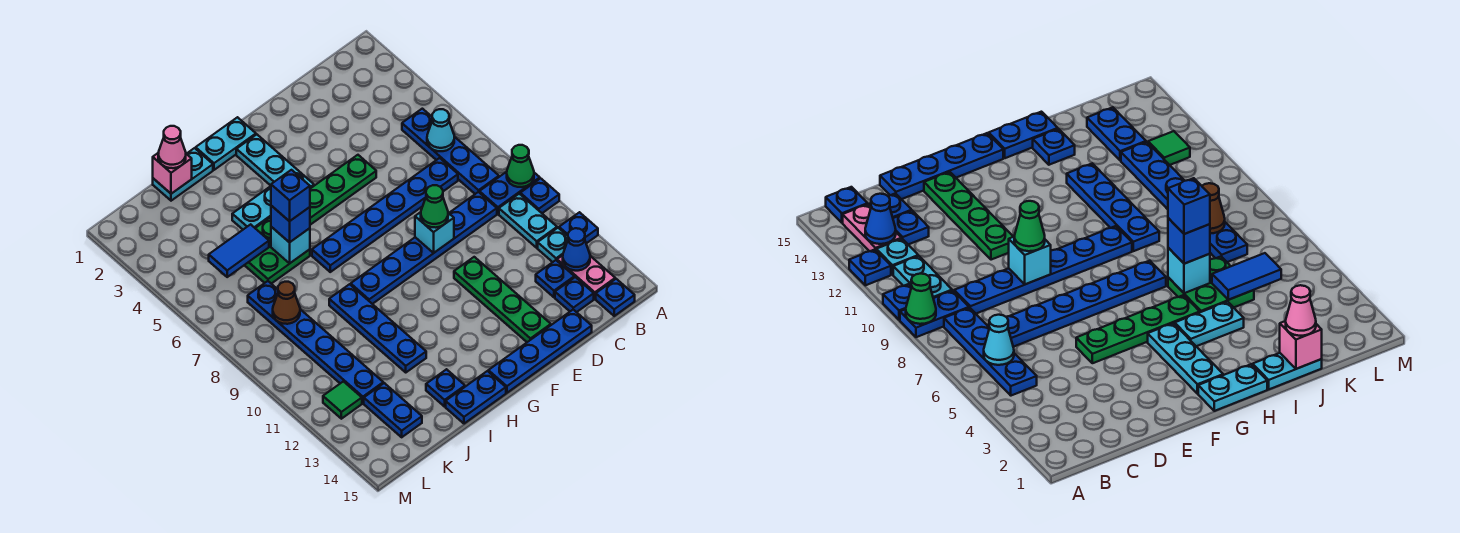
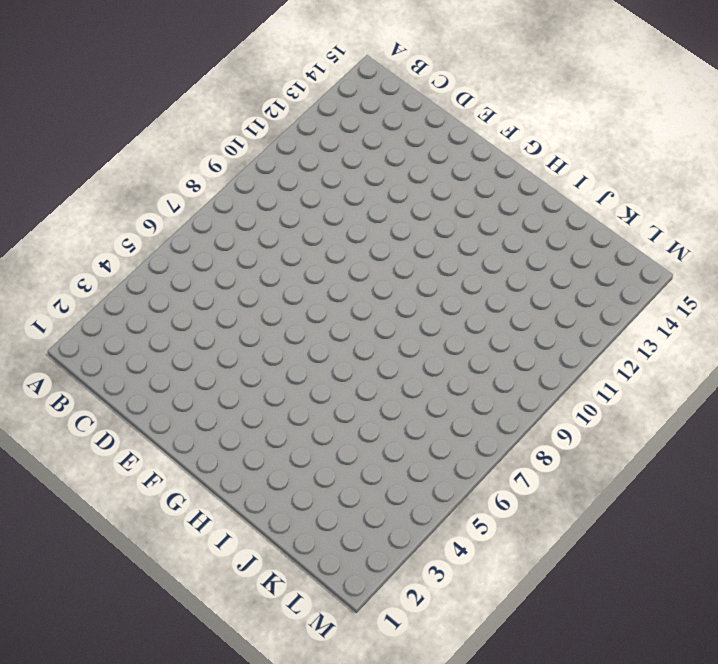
none -> blue plate A9:B9 level 1
none -> blue plate A10 level 1
none -> blue plate A12 level 1
none -> blue plate B5:B8 level 1

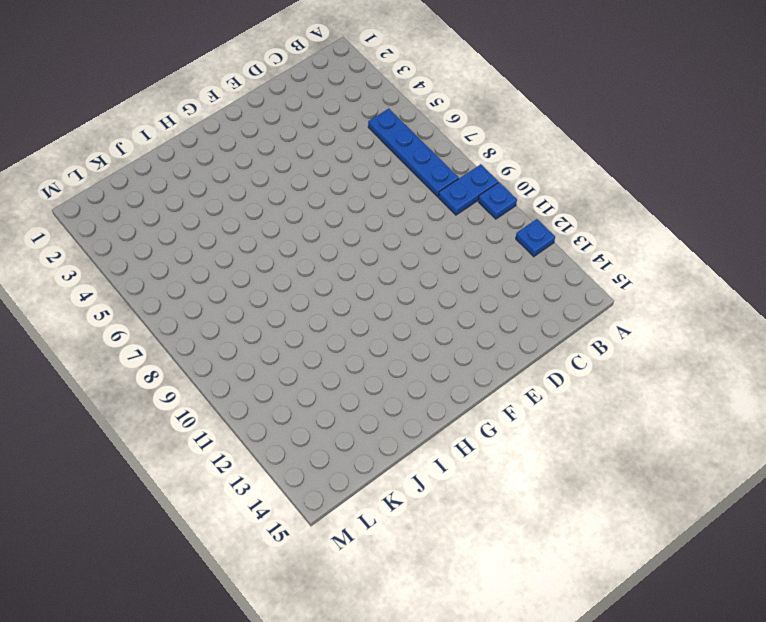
none -> cyan plate B10:B11 level 1
none -> cyan plate B12 level 1
none -> pink plate B13:B14 level 1
none -> blue plate B15 level 1

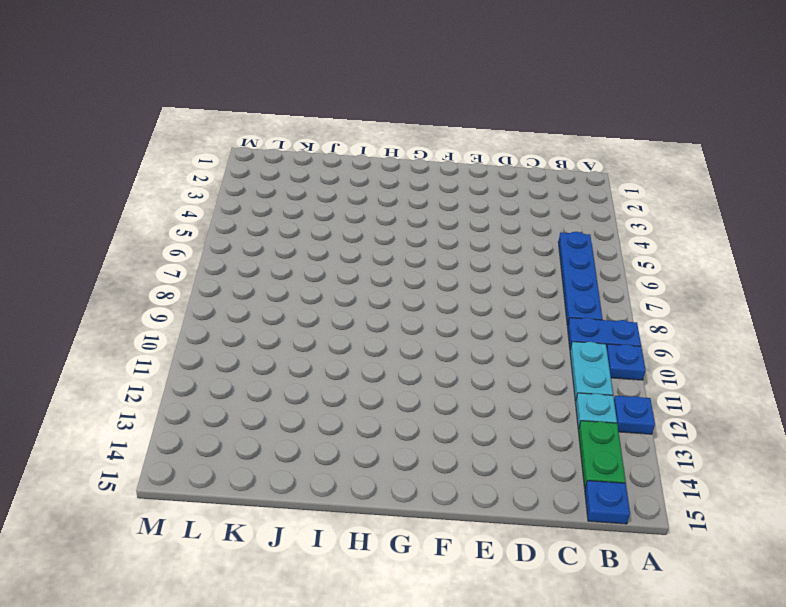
green plate B13:B14 level 1 -> pink plate B13:B14 level 1
none -> blue plate C7:H7 level 1
none -> blue plate C9:H9 level 1
none -> blue plate C13 level 1
none -> blue plate C14 level 1

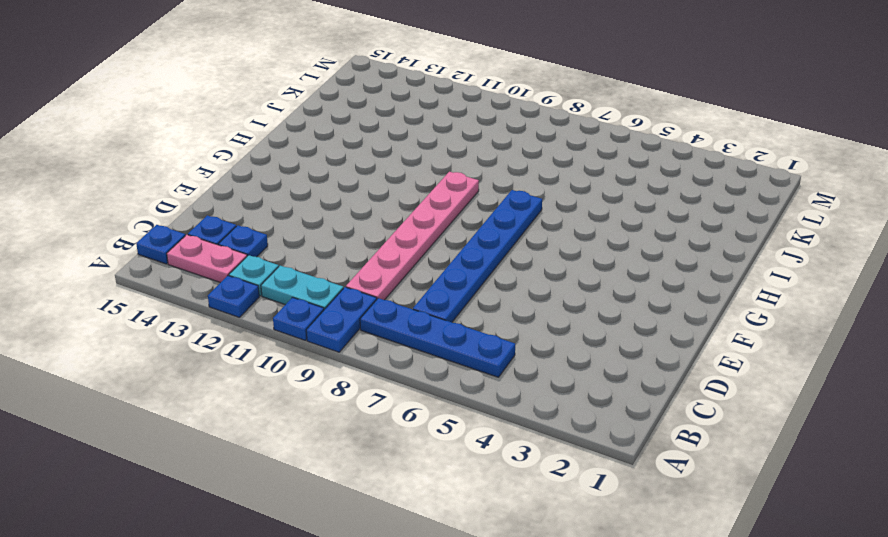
pink plate C9:H9 level 1 -> blue plate C9:H9 level 1
none -> blue plate D15:G15 level 1
none -> green plate E5:H5 level 1
none -> green plate E11:E14 level 1
none -> cyan plate G1:H1 level 1

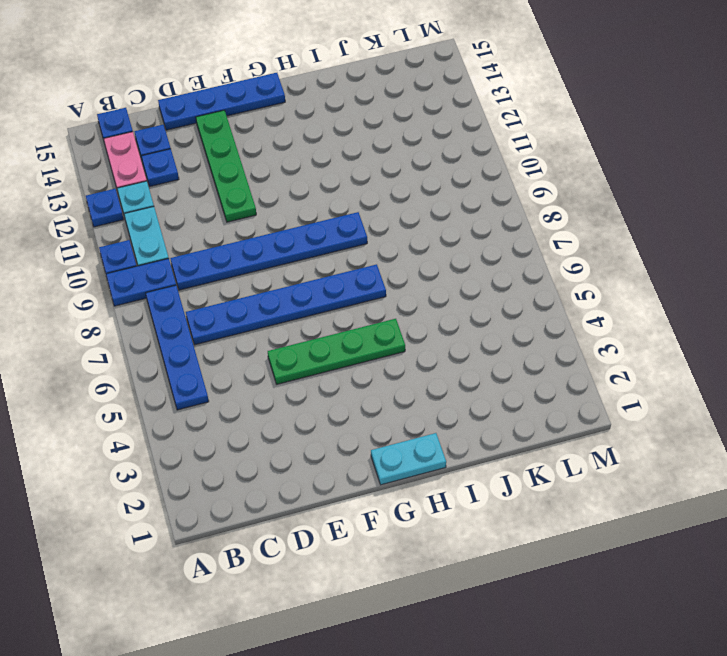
none -> cyan plate G2:G4 level 1
none -> cyan plate H4:I4 level 1
none -> blue plate H15:I15 level 1
none -> cyan plate I1:J1 level 1

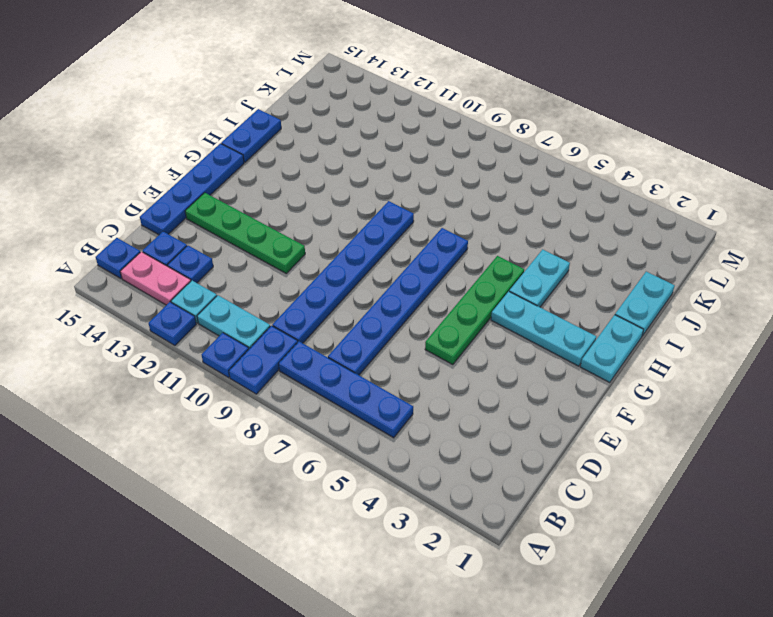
none -> green plate I5:J6 level 1
none -> blue plate I9:I12 level 1
none -> blue plate I14 level 1
none -> blue plate K7:K12 level 1

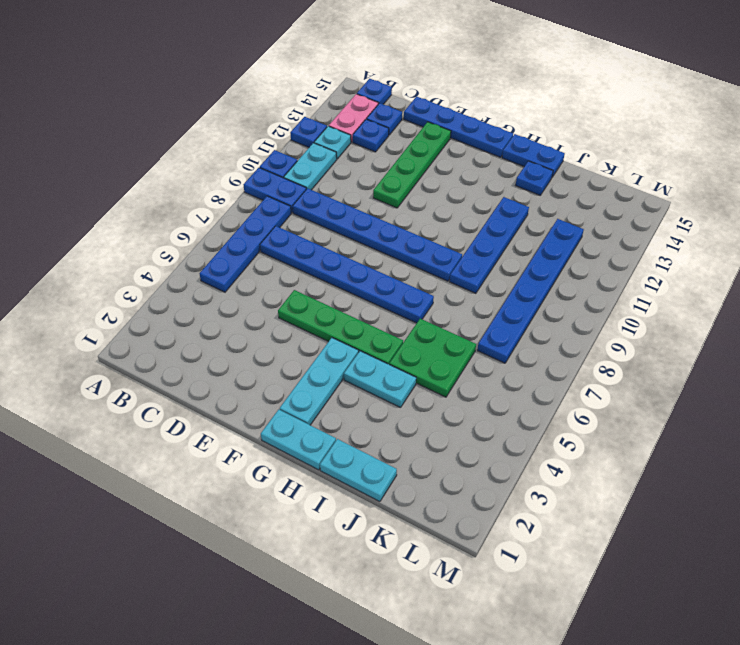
none -> blue plate K13:K14 level 1
none -> green tile L12 level 1
none -> green cone A9 level 2
none -> cyan cone B6 level 2

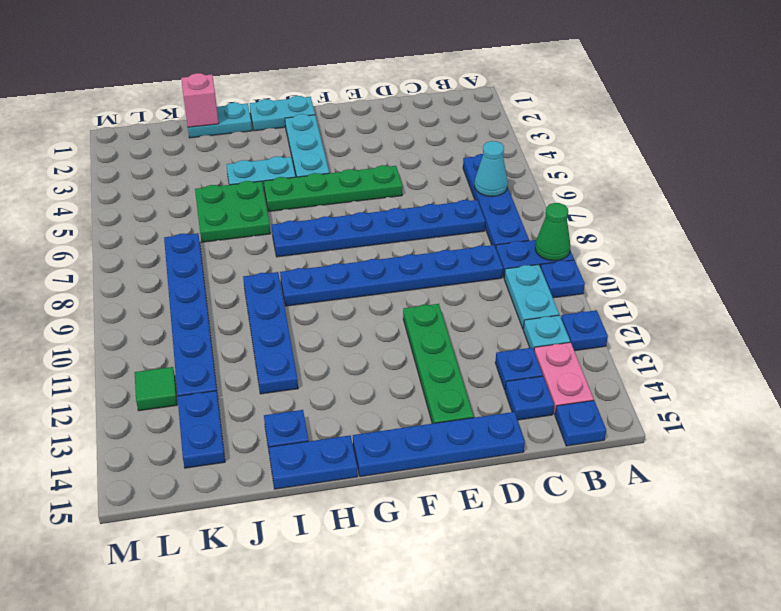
none -> blue cone B13 level 2
none -> cyan brick E9 level 2
none -> cyan brick I6 level 2
none -> blue tile J5:K5 level 2

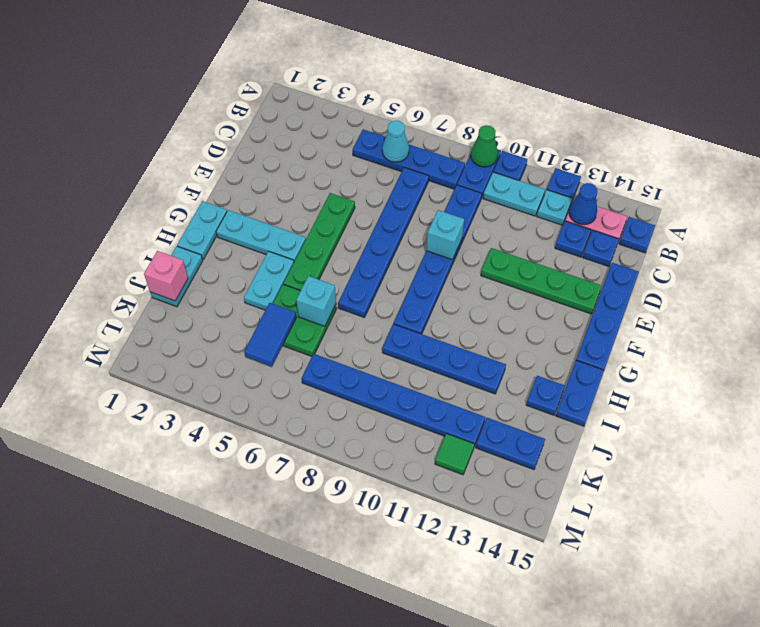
none -> brown cone K8 level 2
none -> green cone E9 level 3
none -> blue brick I6 level 3
none -> pink cone J1 level 3

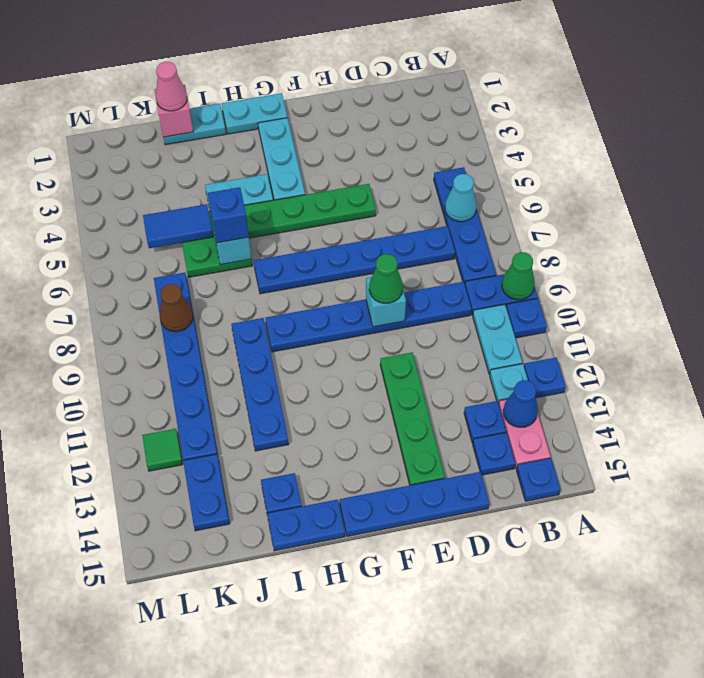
none -> blue brick I6 level 4

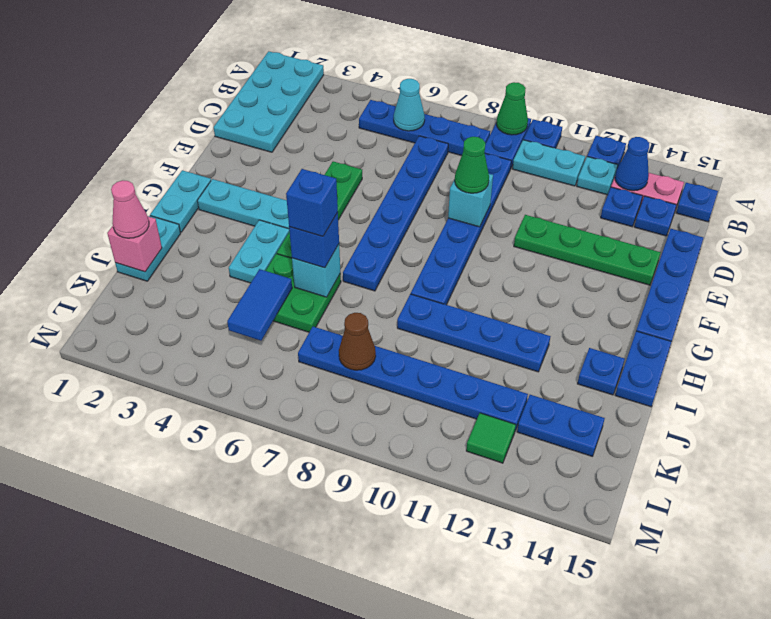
cyan plate A1:D2 level 1 -> none

